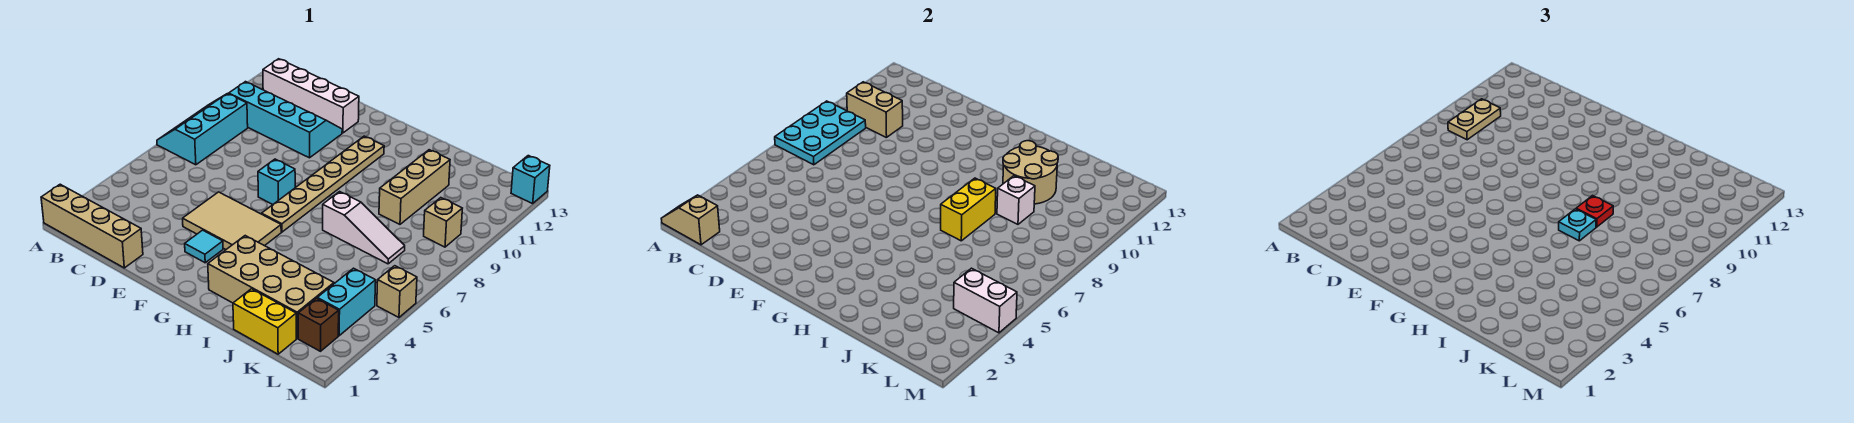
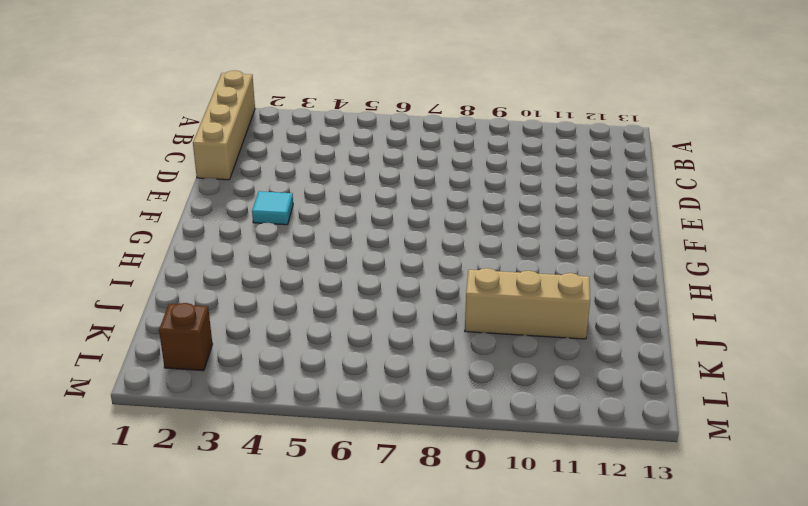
none -> cyan slope A7:B9 level 1 top B
none -> cyan slope B10:E11 level 1 top 10
none -> white brick B12:E12 level 1

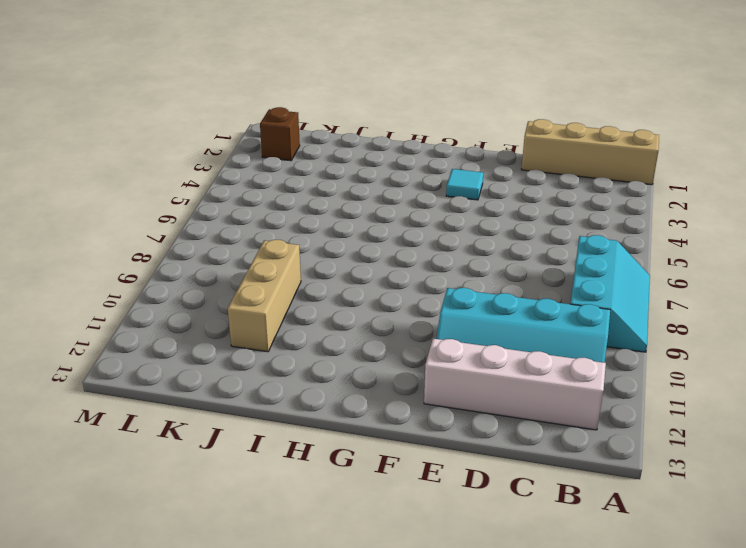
none -> tan tile E4:G5 level 1
none -> cyan brick F7 level 1
none -> tan plate G6:G11 level 1

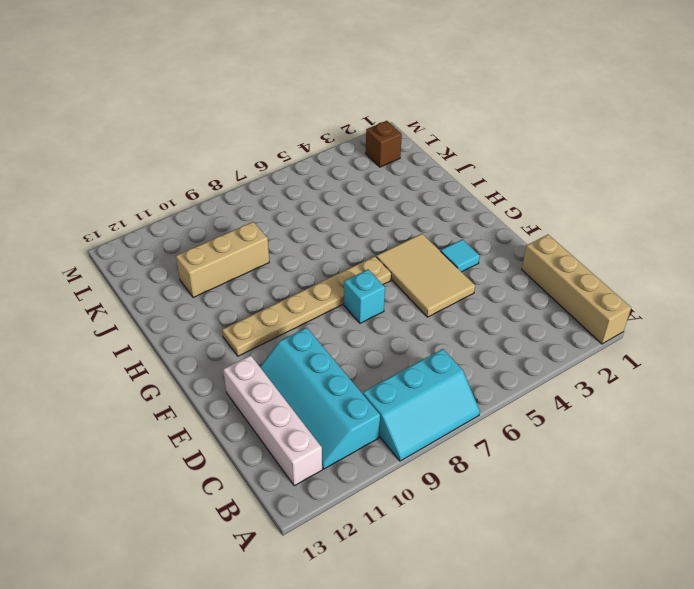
none -> tan brick H2:K3 level 1
none -> white slope I7:K7 level 1 top I
none -> yellow brick J1:K1 level 1

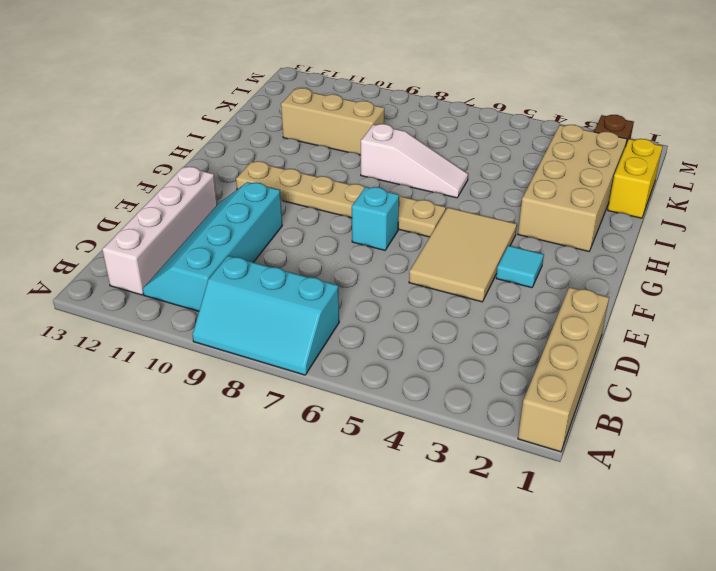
white slope I6:I8 level 1 top 8 -> white slope I7:K7 level 1 top I
none -> cyan brick L3:L4 level 1
none -> tan brick L9 level 1
none -> tan brick M5 level 1

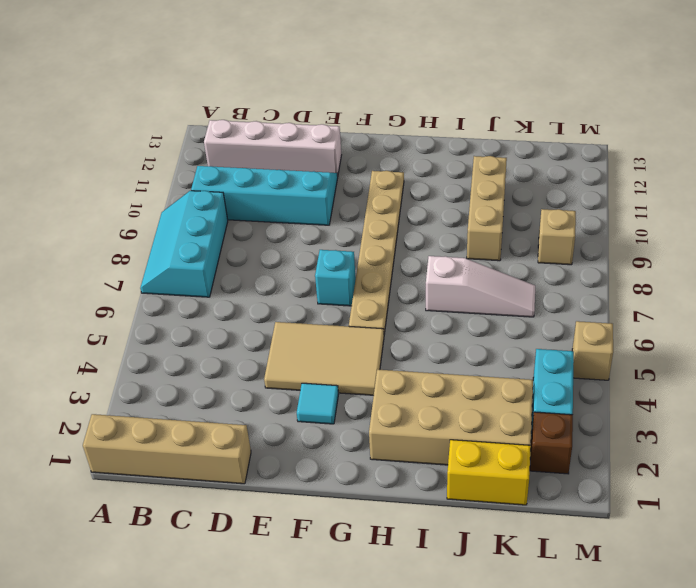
none -> cyan brick M13 level 1
none -> tan slope A1:B1 level 2 top B
none -> cyan plate A7:B9 level 2

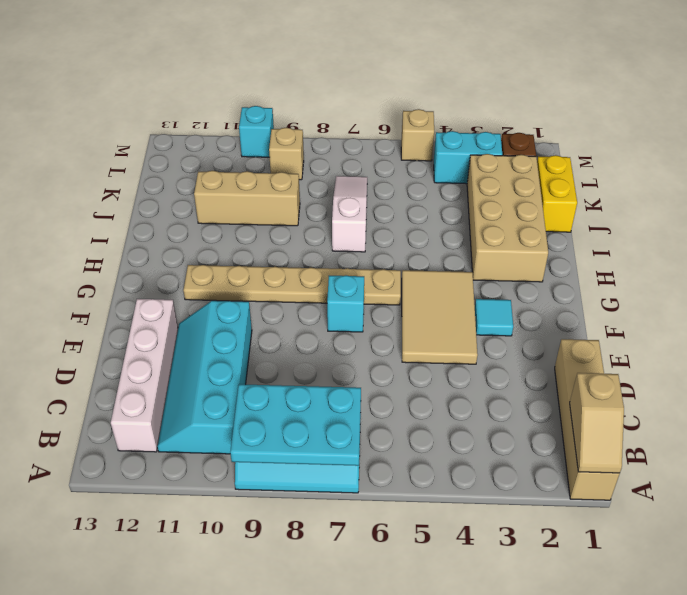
cyan brick M10 level 1 -> cyan brick M13 level 1
none -> tan brick B10:C10 level 2
none -> yellow brick I7:I8 level 2
none -> tan round brick I10:J11 level 2

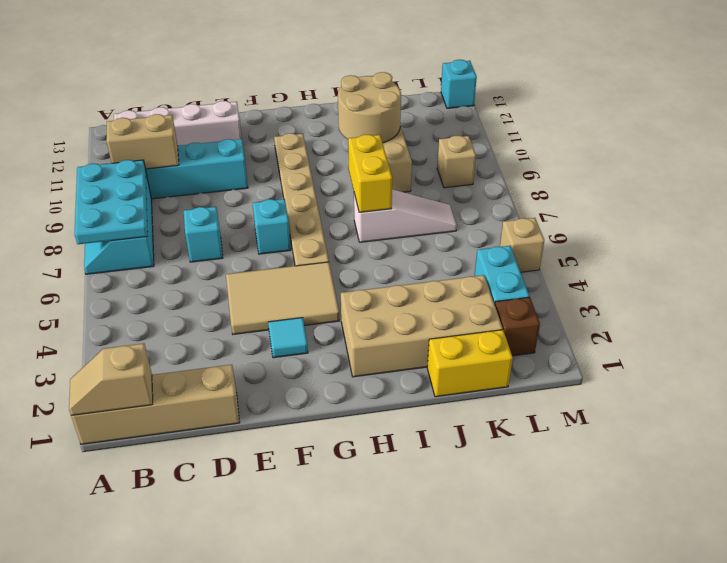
cyan brick D7 level 1 -> none
none -> white brick J9 level 2
none -> white brick L4:M4 level 2
none -> tan plate B9:B10 level 3

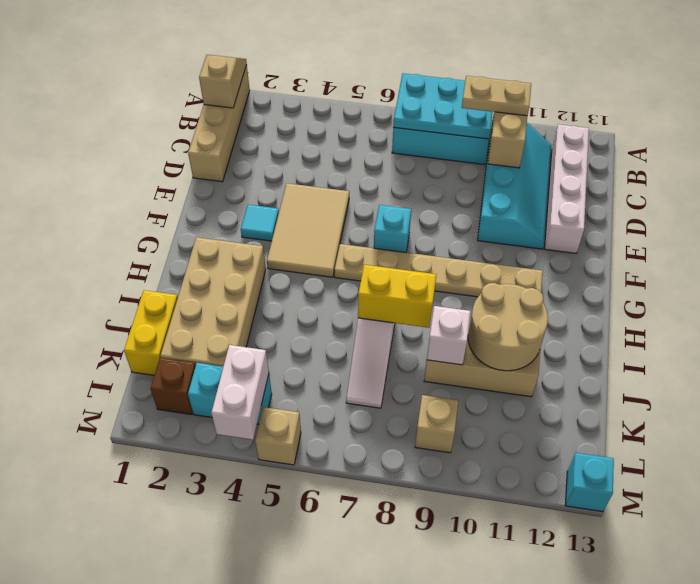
none -> cyan plate I7 level 3
none -> red plate I8 level 3

